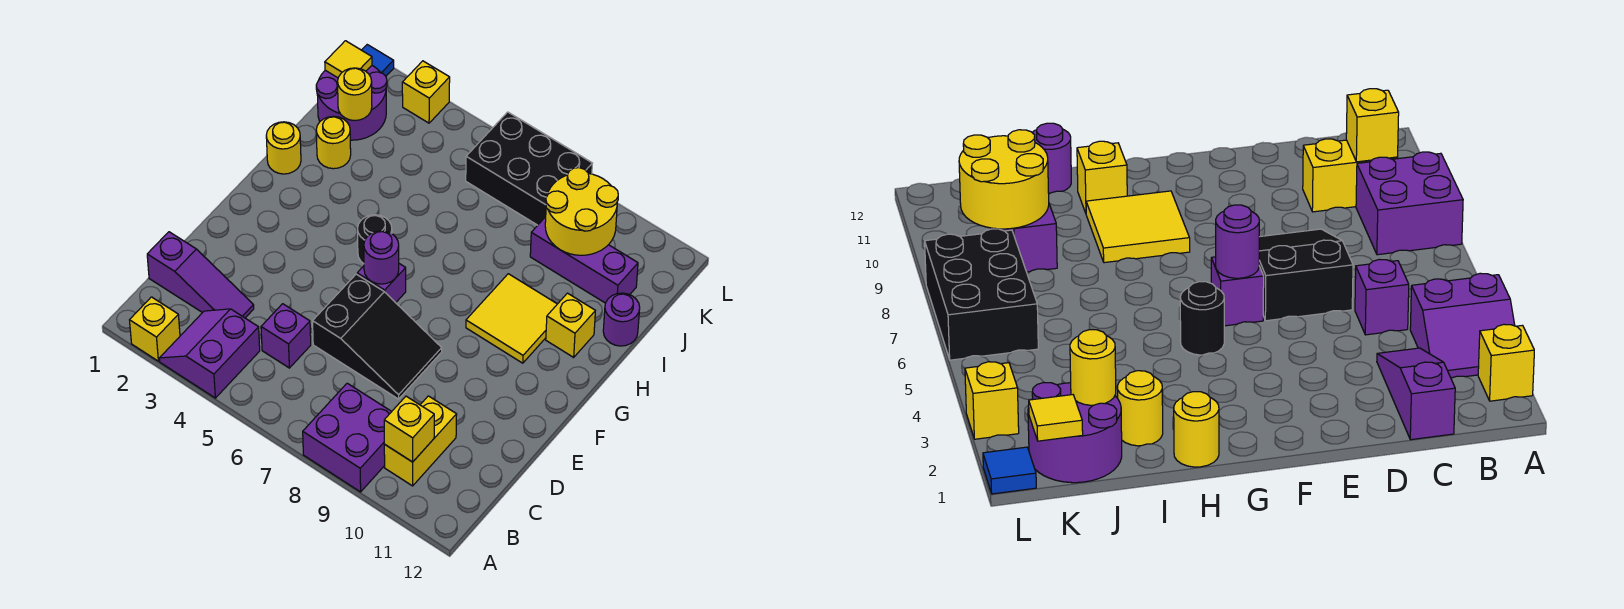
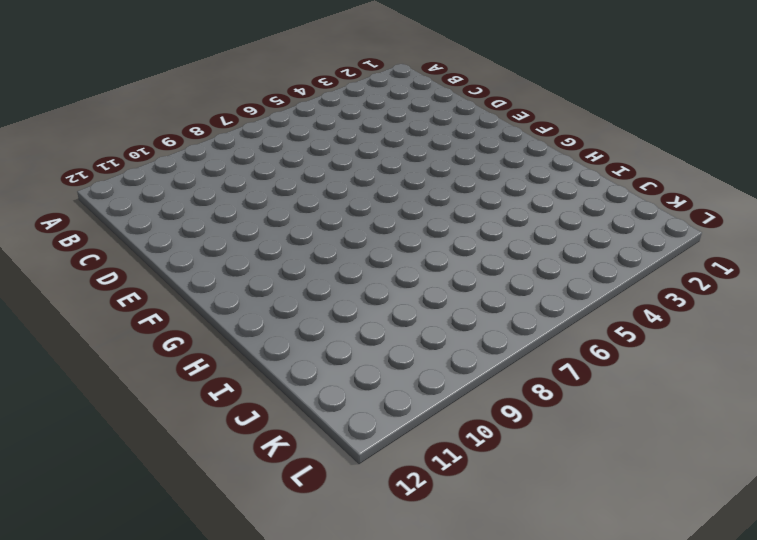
none -> yellow brick A2 level 1
none -> purple slope A3:B4 level 1 top 4
none -> purple brick A8:B9 level 1

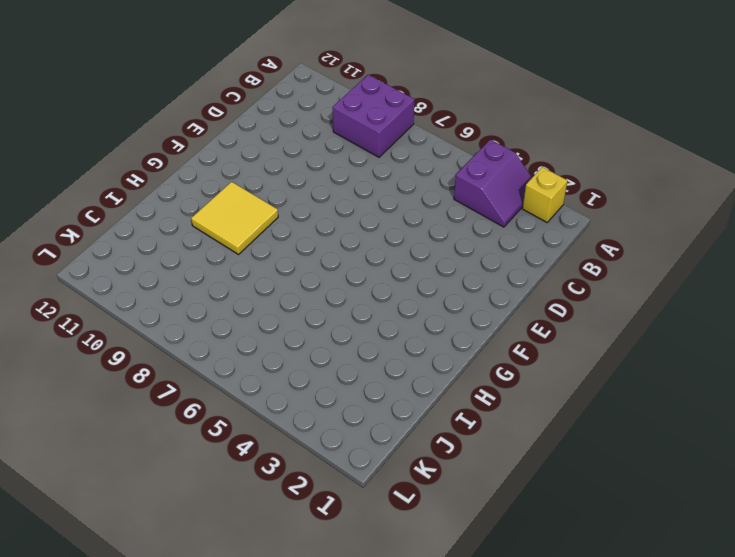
none -> yellow brick B10:C10 level 1
none -> purple slope C1:C3 level 1 top 1
none -> purple brick C5 level 1

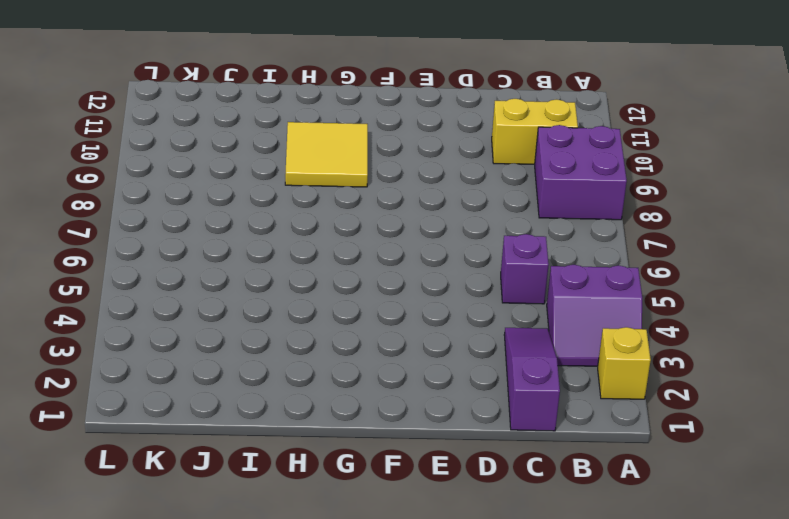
none -> black slope D6:E8 level 1 top 6
none -> purple brick F6 level 1
none -> black round brick G5 level 1

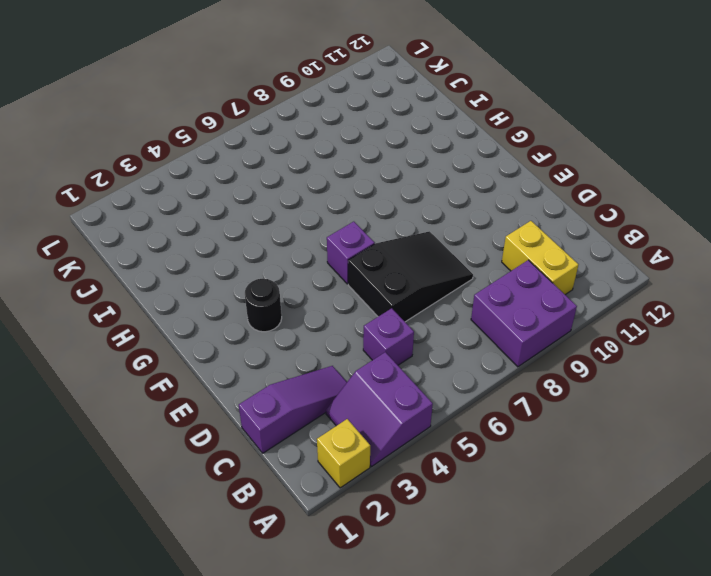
black round brick F3 level 1 -> black round brick G5 level 1
none -> yellow tile G9:H10 level 1
none -> yellow round brick H1 level 1
none -> yellow brick H11 level 1

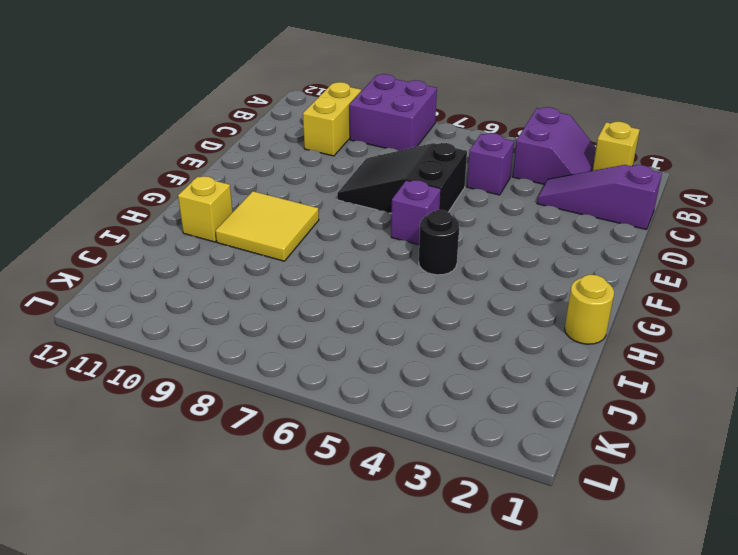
none -> yellow round brick I2 level 1
none -> purple round brick I12 level 1
none -> purple round brick J1:K2 level 1

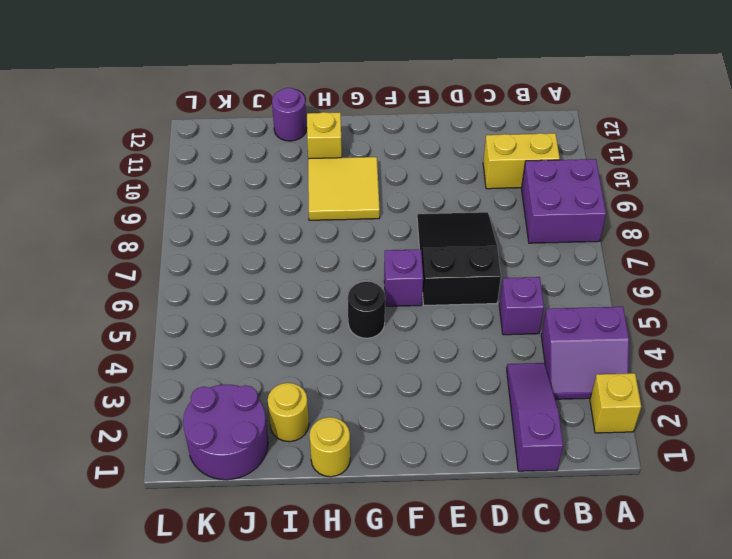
none -> purple brick J9:J11 level 1
none -> black brick K6:L8 level 1
none -> blue tile L1 level 1

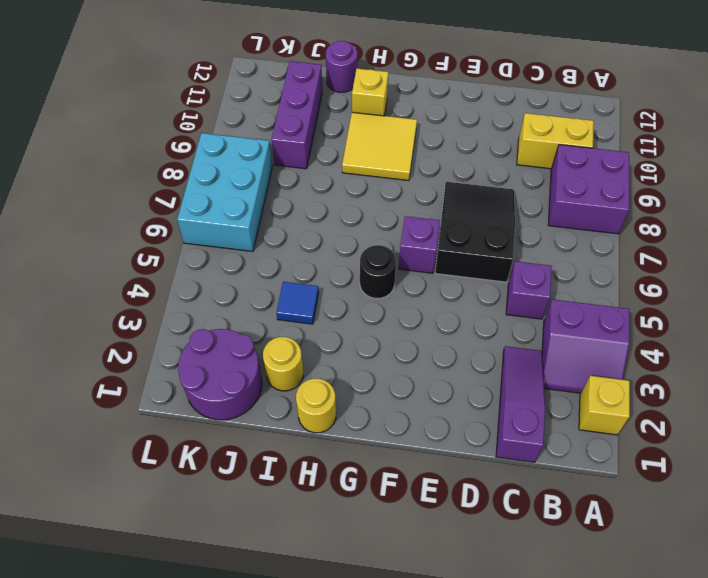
blue tile I4 level 1 -> blue tile L1 level 1
cyan brick K6:L8 level 1 -> black brick K6:L8 level 1
none -> yellow brick L3 level 1
none -> yellow brick B10 level 2
none -> purple round brick F6 level 2

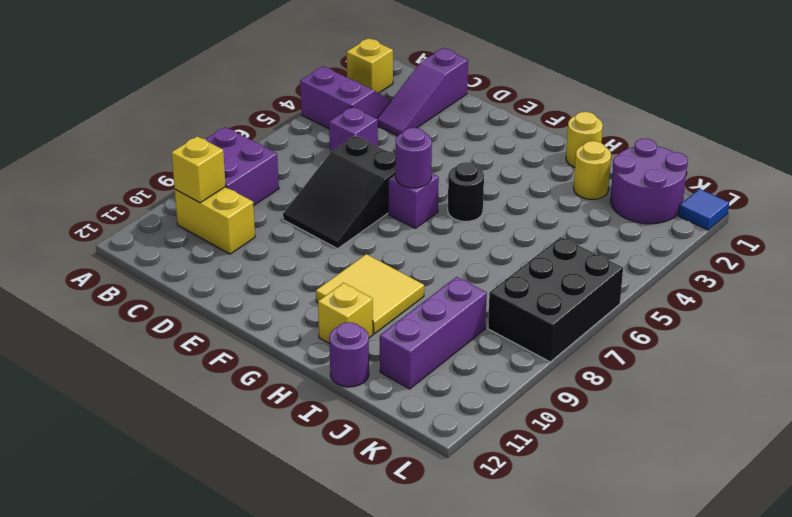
none -> yellow brick L3 level 1
none -> yellow round brick J2 level 2
none -> yellow round brick J9:K10 level 2

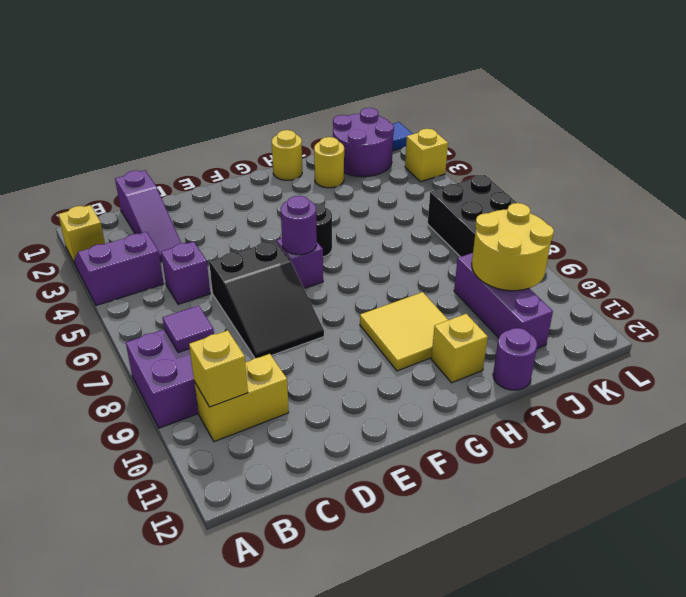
purple tile B8 level 2 -> none
none -> yellow round brick J2 level 2
none -> yellow tile K1 level 2

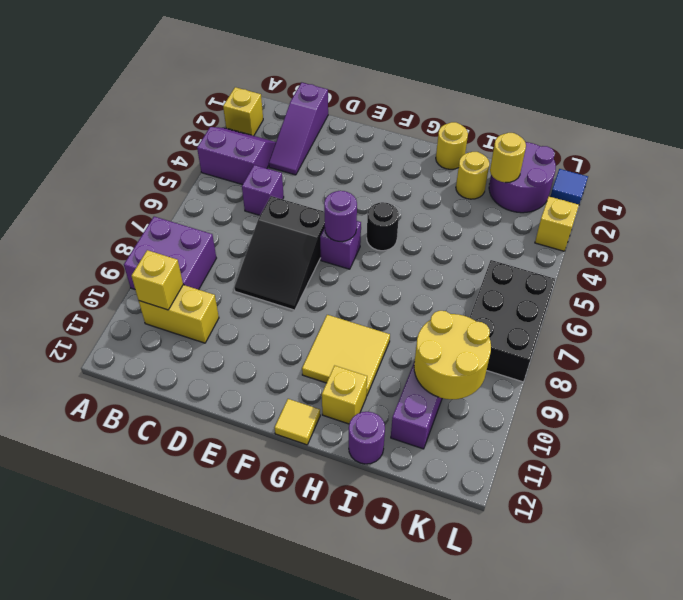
yellow tile G12 level 1 -> yellow tile K1 level 2

